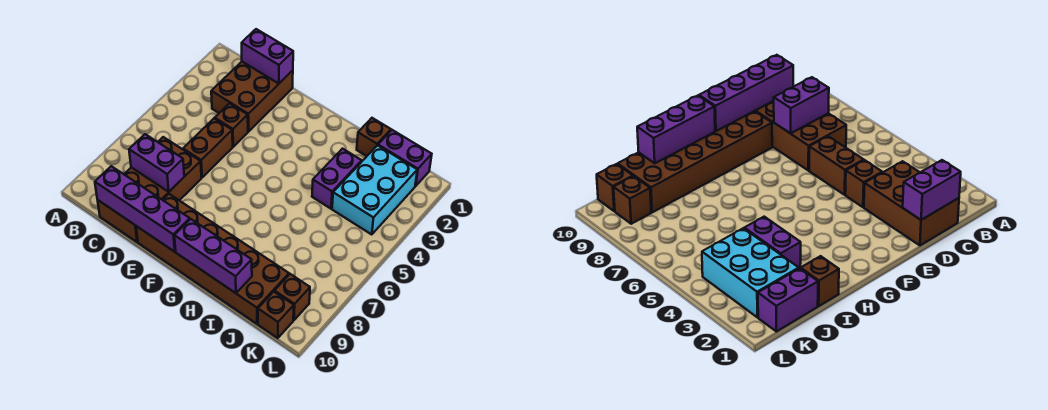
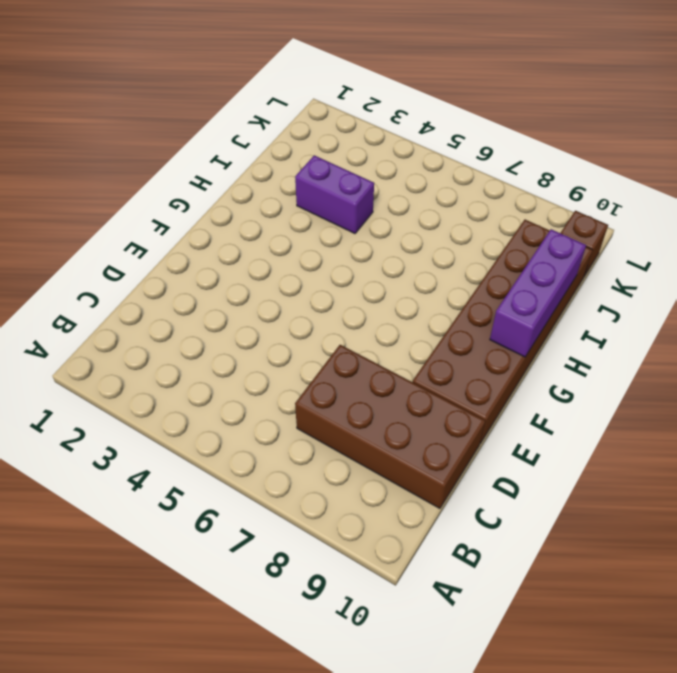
none -> brown brick C1:D3 level 1
none -> brown brick D4 level 1
none -> brown brick D5:D6 level 1

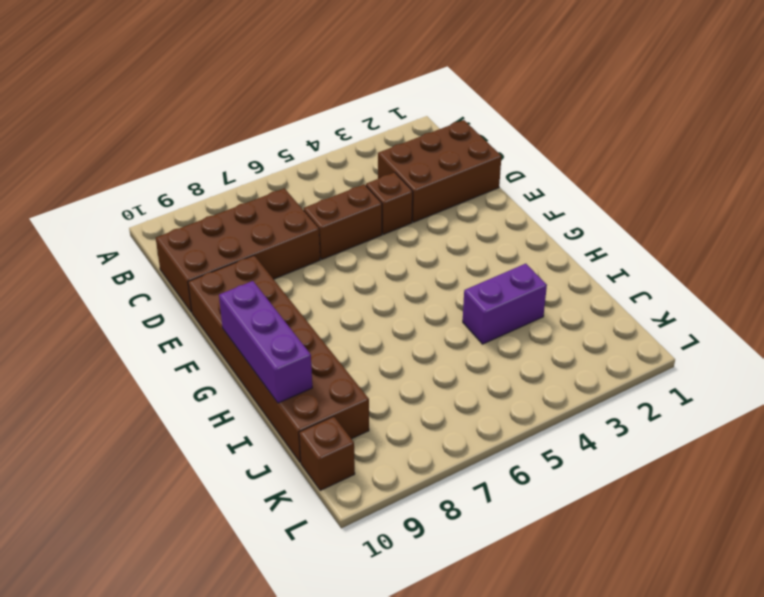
none -> brown brick I1 level 1
none -> purple brick J1:K1 level 1
none -> cyan brick J2:K4 level 1

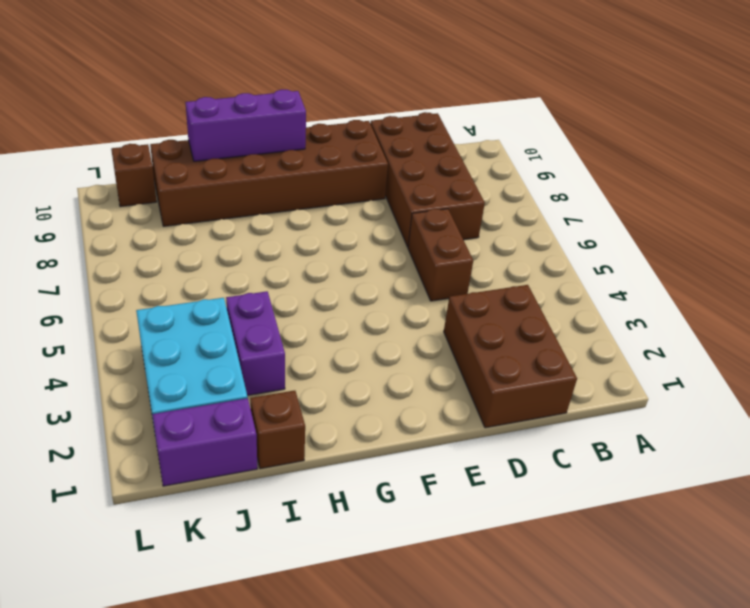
none -> brown brick D4 level 1
none -> brown brick K9 level 1
none -> purple brick C1:D1 level 2

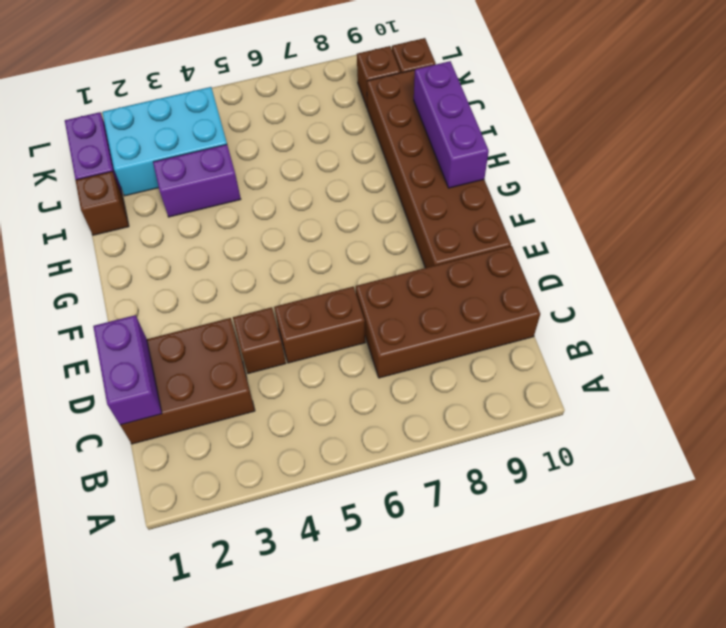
none -> purple brick C8:D8 level 2
none -> purple brick C10:F10 level 2

